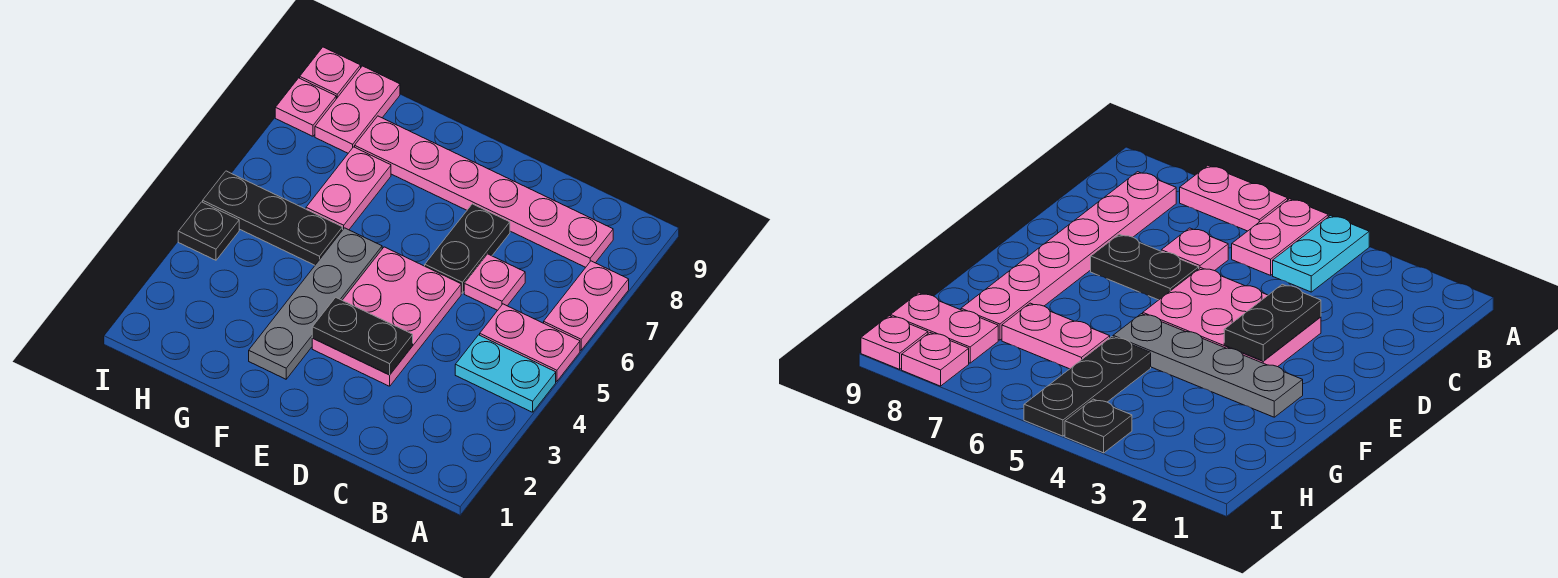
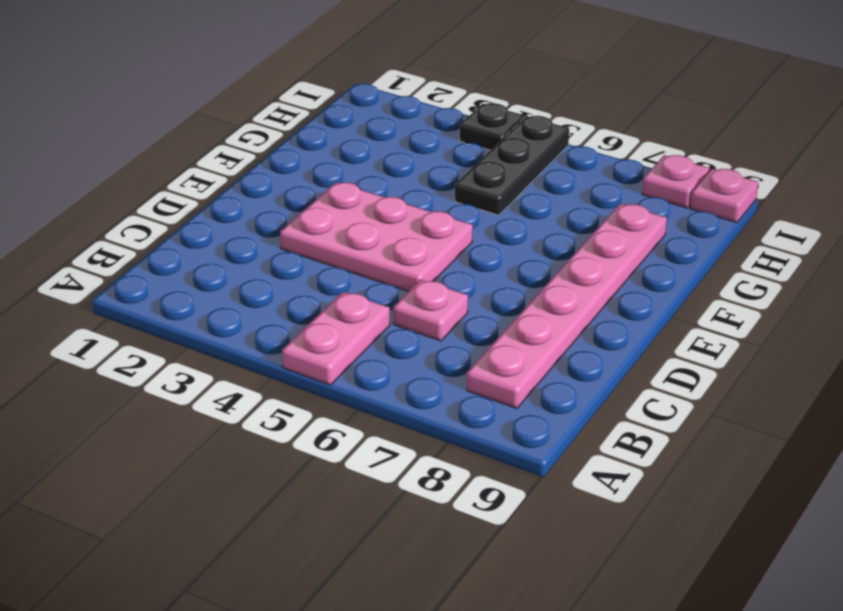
none -> cyan plate A4:B4 level 1
none -> pink plate A6:A7 level 1
none -> black plate D6:D7 level 1

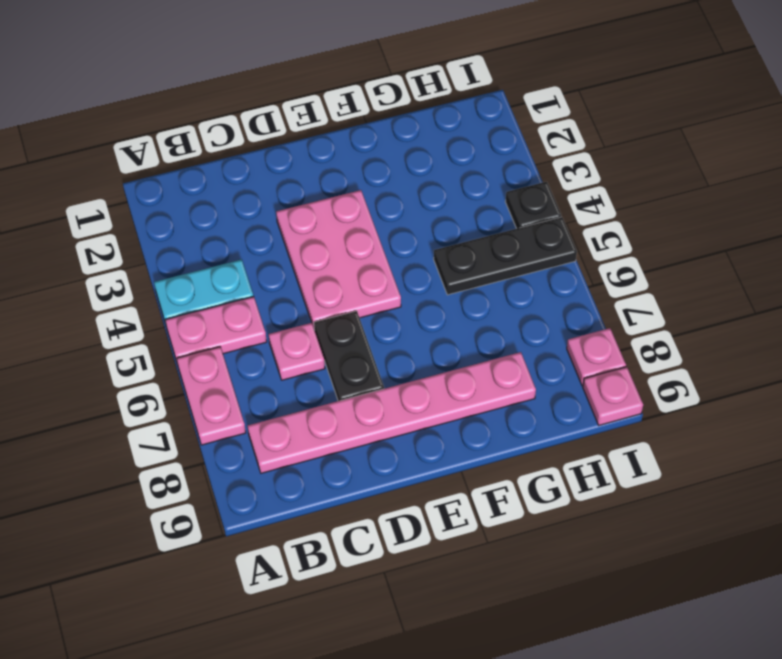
none -> grey plate F2:F5 level 1
none -> pink plate G6:G7 level 1
none -> pink plate H8:H9 level 1

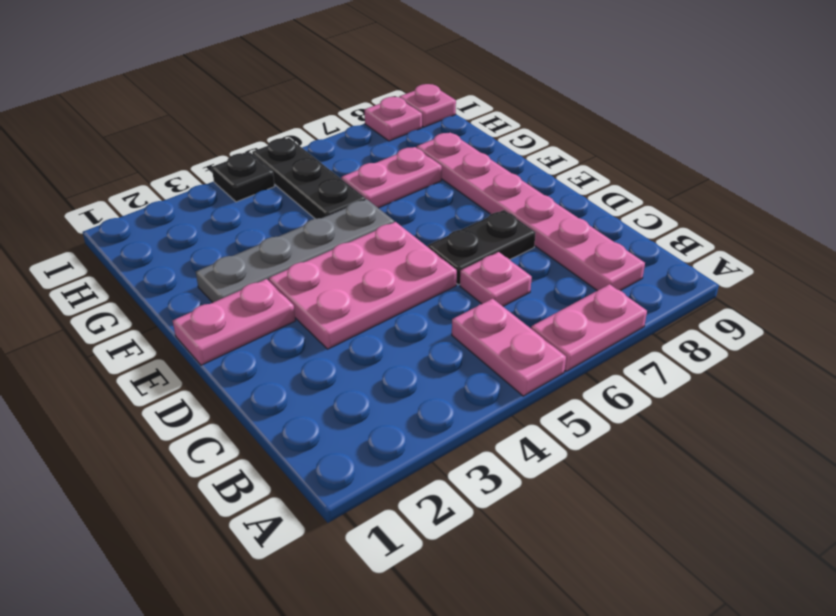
pink plate E1:E2 level 1 -> pink plate H8:H9 level 1
none -> cyan plate A4:B4 level 1
none -> black plate D3:E3 level 2

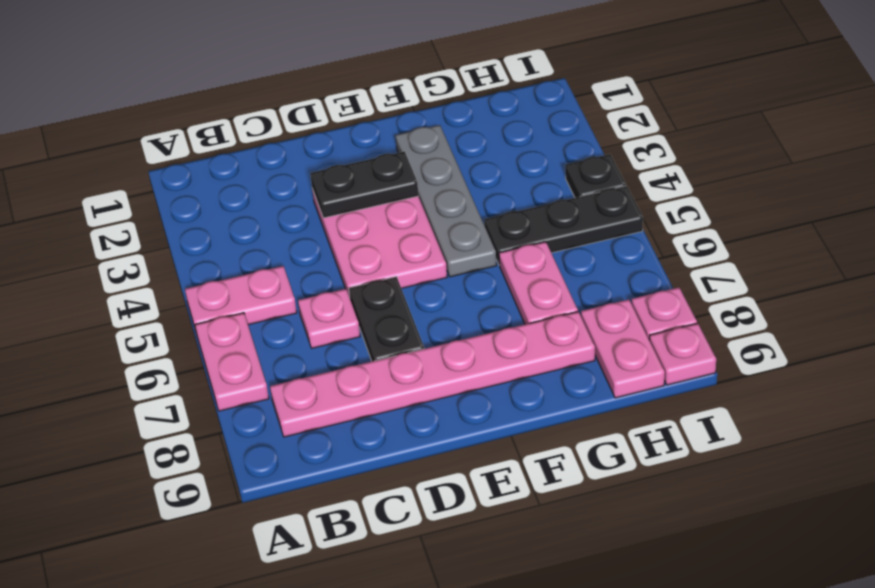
none -> cyan plate A4:B4 level 1

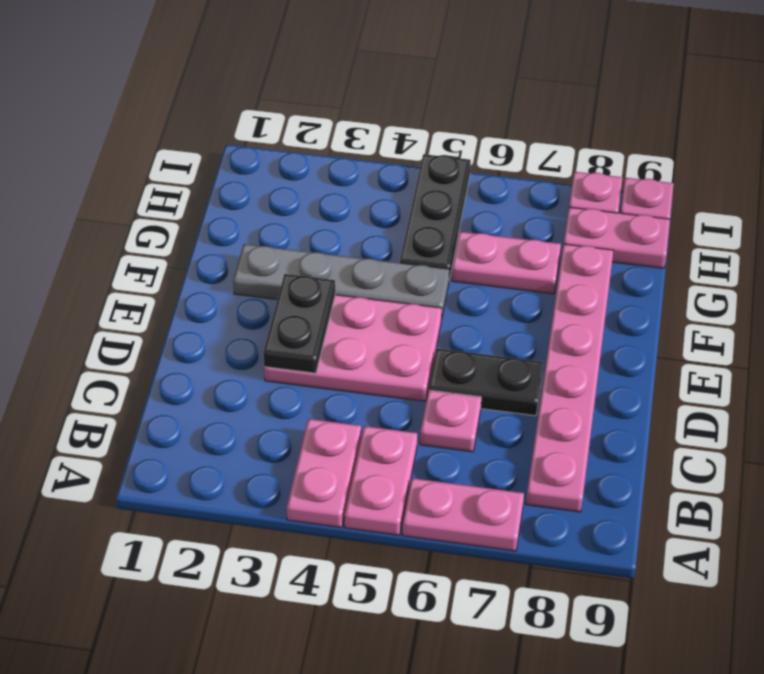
pink plate A4:B4 level 1 -> cyan plate A4:B4 level 1
none -> black plate I4 level 1

